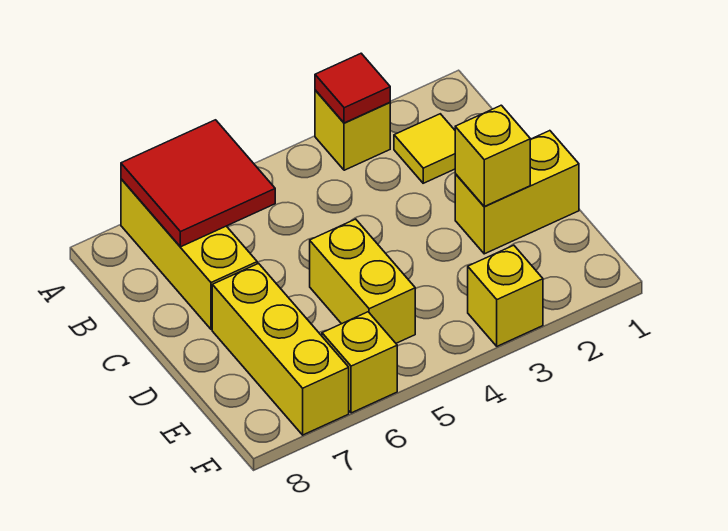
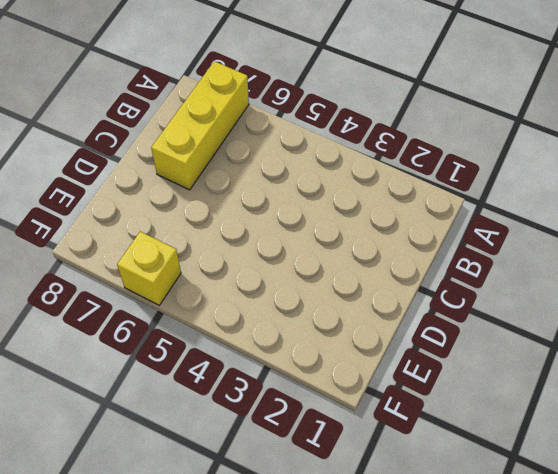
none -> yellow brick A3 level 1
none -> yellow tile B2 level 1

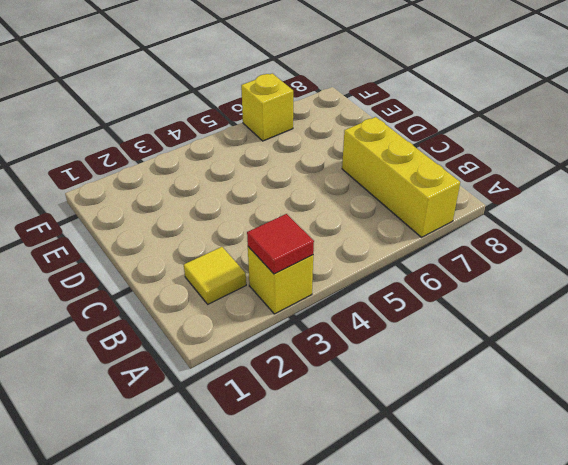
none -> yellow brick D1:D2 level 1
none -> yellow brick D5:E5 level 1

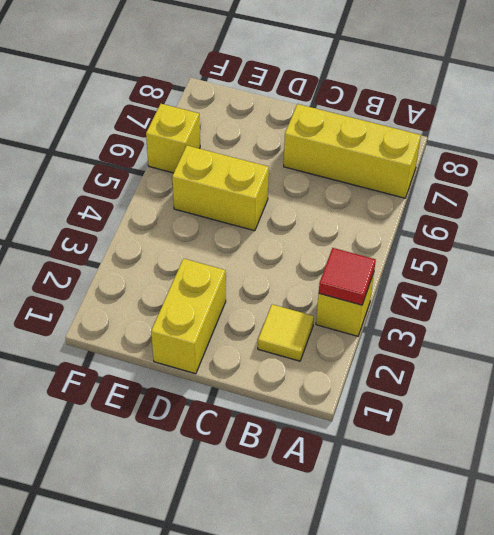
none -> yellow brick D7:F7 level 1
none -> yellow brick F3 level 1

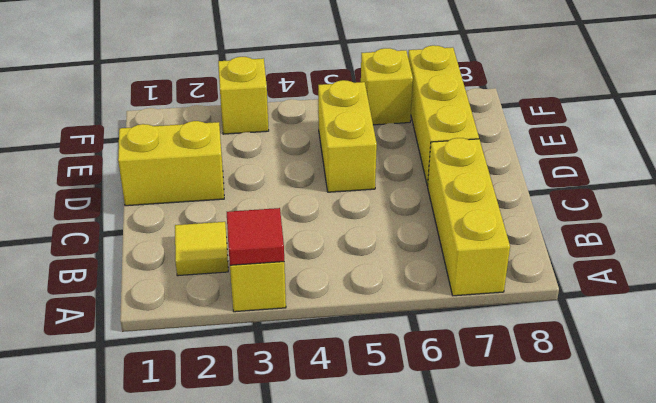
none -> red tile A6:B7 level 2
none -> yellow brick D2 level 2

